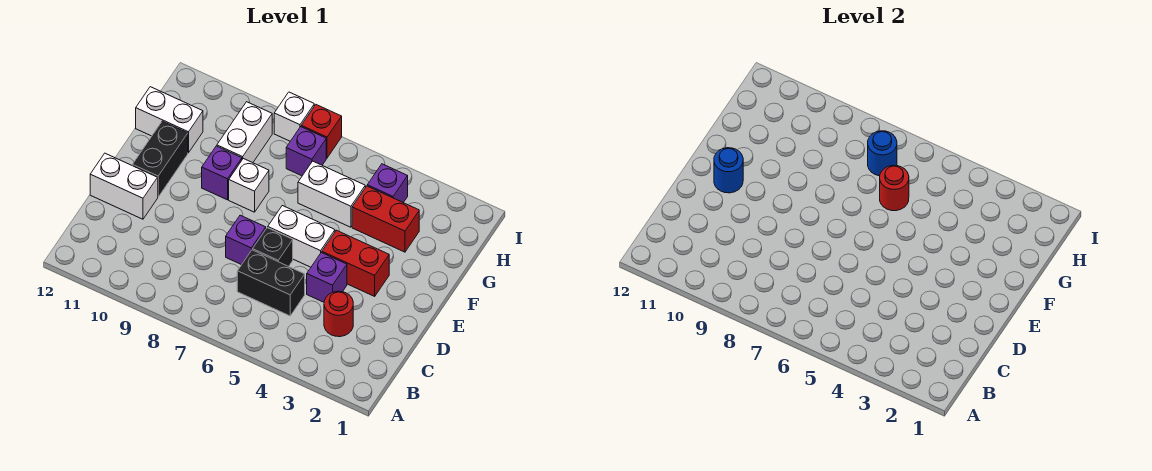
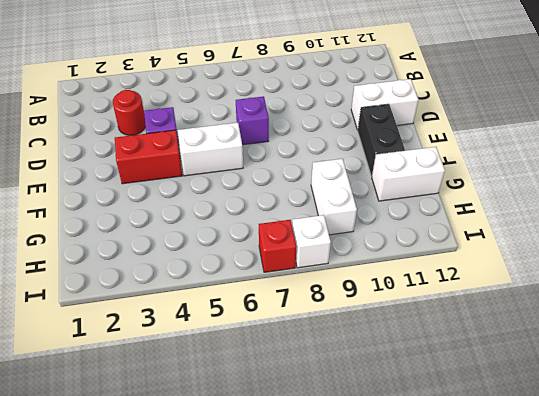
none -> black brick C5:C6 level 1
none -> black brick D6 level 1
none -> white brick F8 level 1

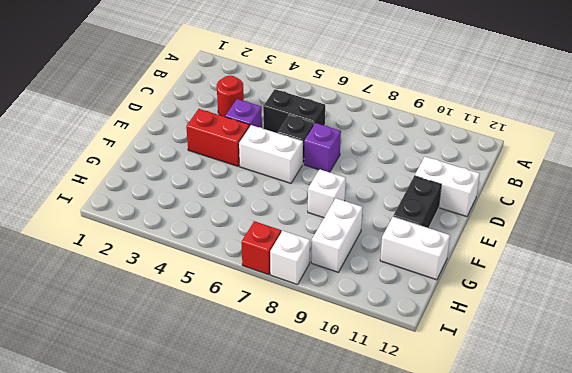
none -> purple brick F9 level 1
none -> red brick G3:G4 level 1
none -> white brick G5:G6 level 1

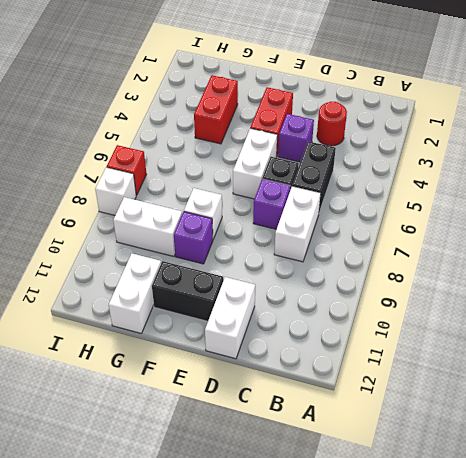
white brick C7:C8 level 1 -> white brick G5:G6 level 1
none -> purple brick H4 level 1
none -> purple brick H7 level 1
none -> blue round brick E11 level 2

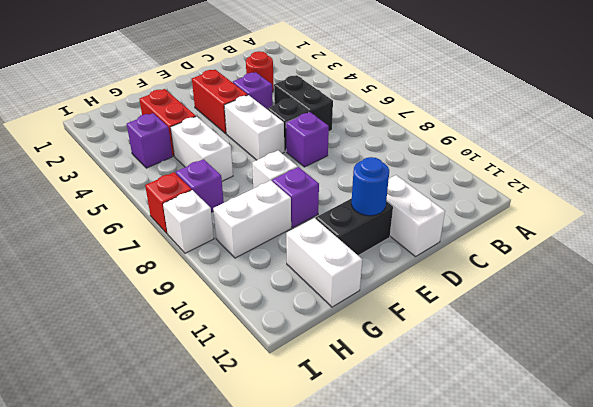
none -> red round brick G6 level 2
none -> blue round brick H7 level 2

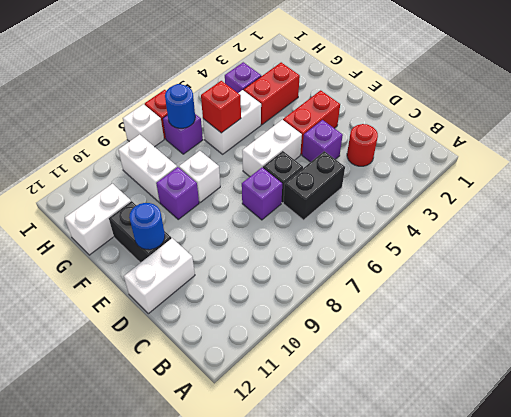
red brick G6 level 2 -> red round brick G6 level 2

